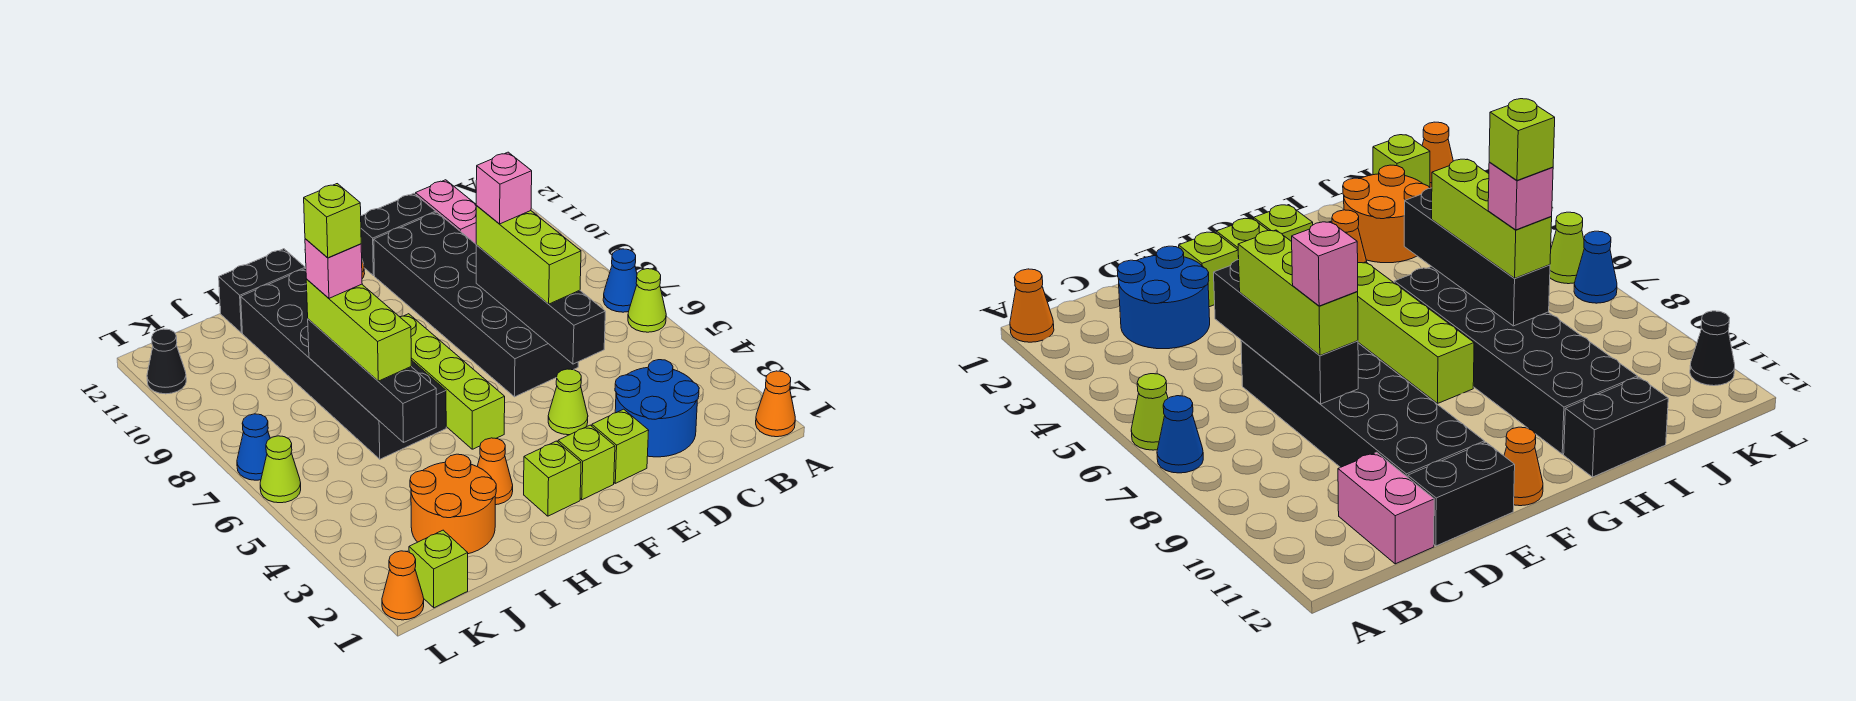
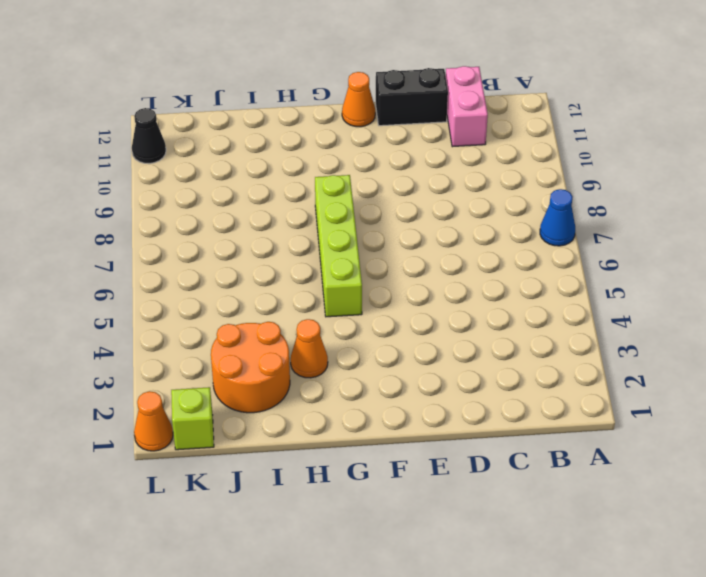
none -> orange cone A1 level 1
none -> lime cone A6 level 1
none -> blue round brick C2:D3 level 1

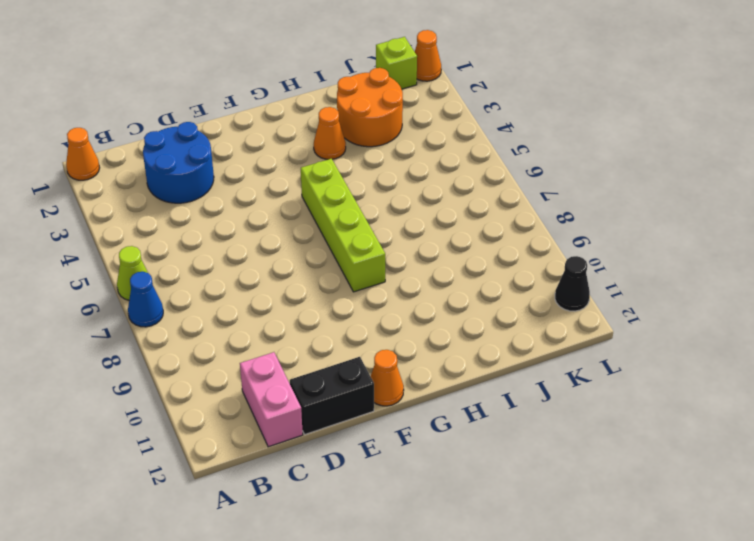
none -> black brick D6:E11 level 1
none -> lime brick E2 level 1
none -> lime cone E4 level 1

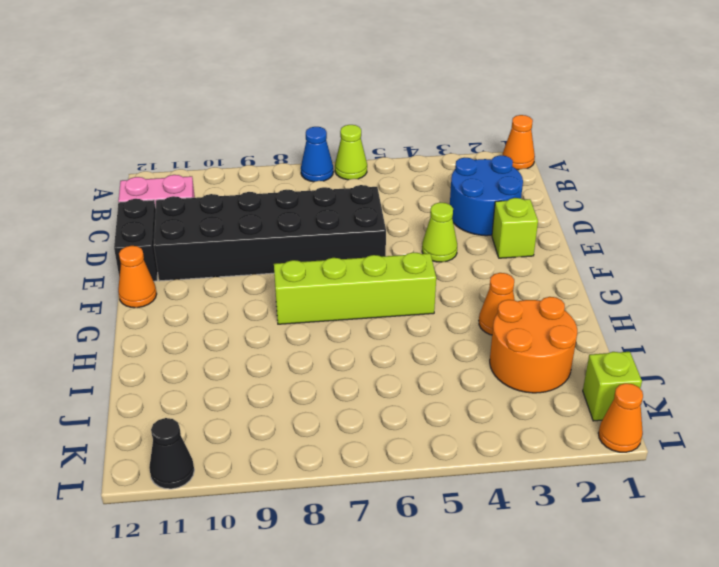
none -> lime brick F2 level 1
none -> lime brick G2 level 1
none -> black brick H6:I11 level 1

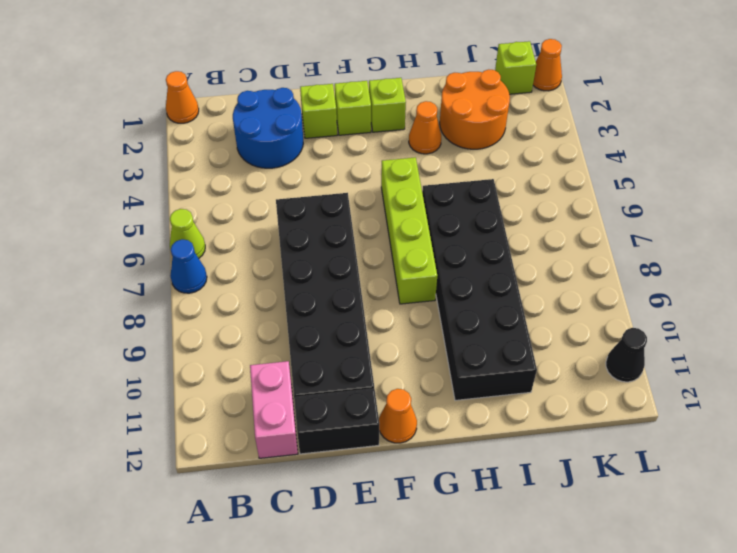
none -> lime cone E4 level 1
none -> black brick H12:I12 level 1
none -> lime cone L6 level 1

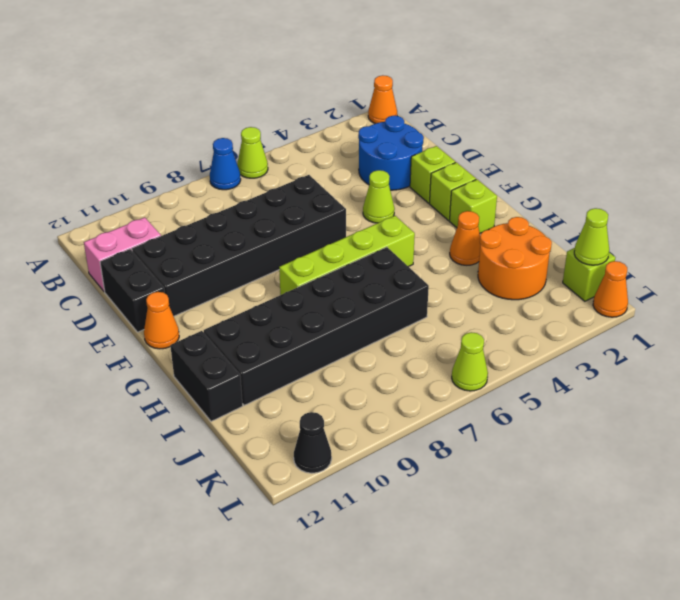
lime cone K1 level 2 -> none
none -> blue cone L7 level 1
none -> black brick D5:D8 level 2
none -> black brick I5:I8 level 2

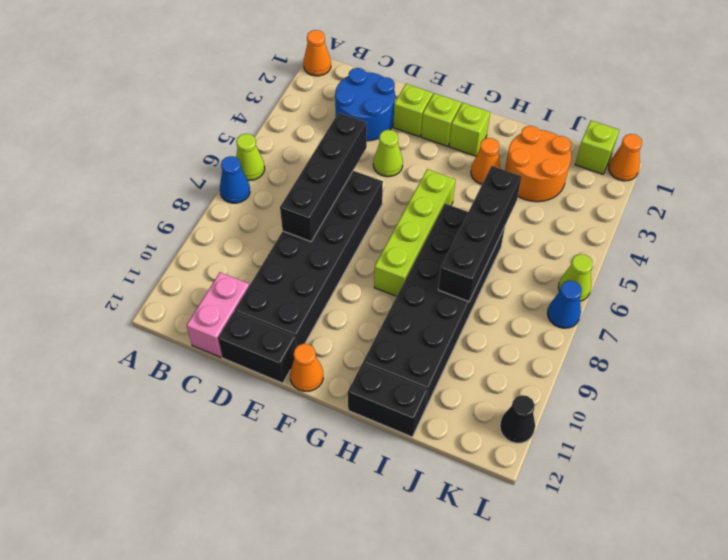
none -> lime brick D6:D8 level 3
none -> lime brick I6:I8 level 3
none -> pink brick D8 level 4

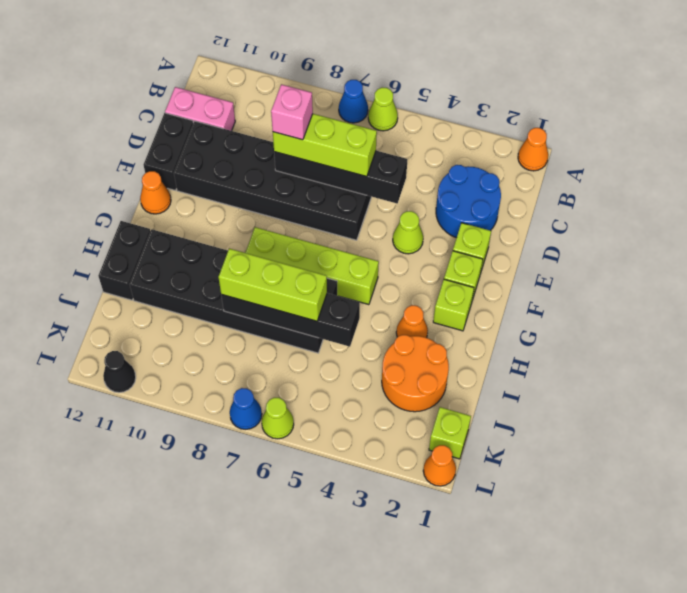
none -> pink brick I8 level 4
none -> lime brick I8 level 5

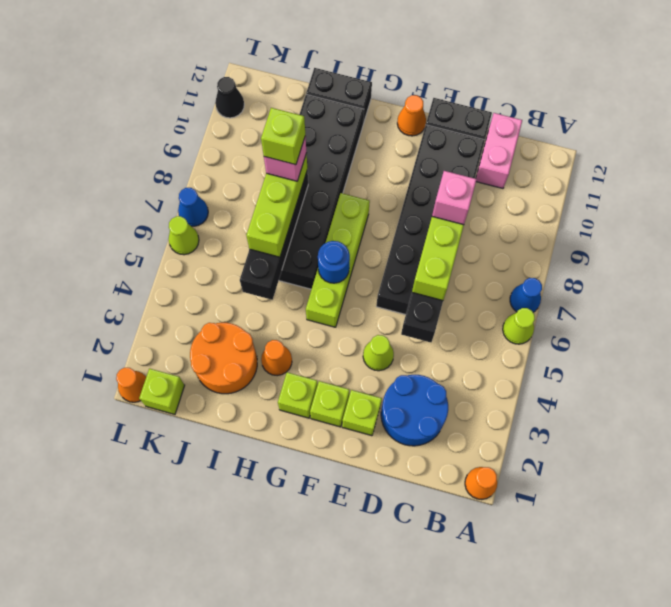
blue round brick G6 level 2 -> none

